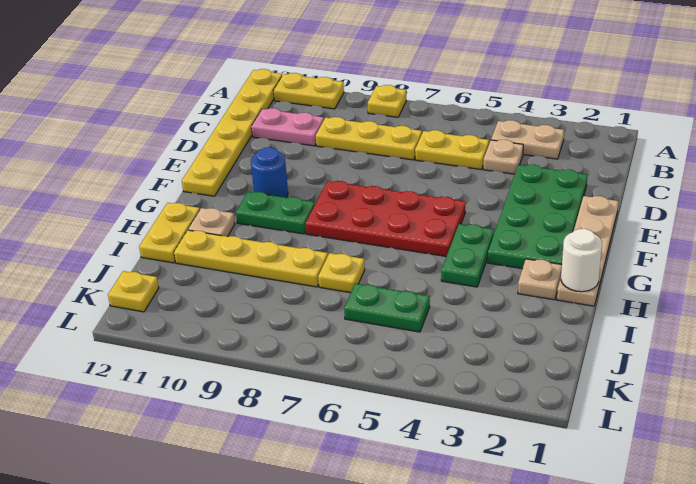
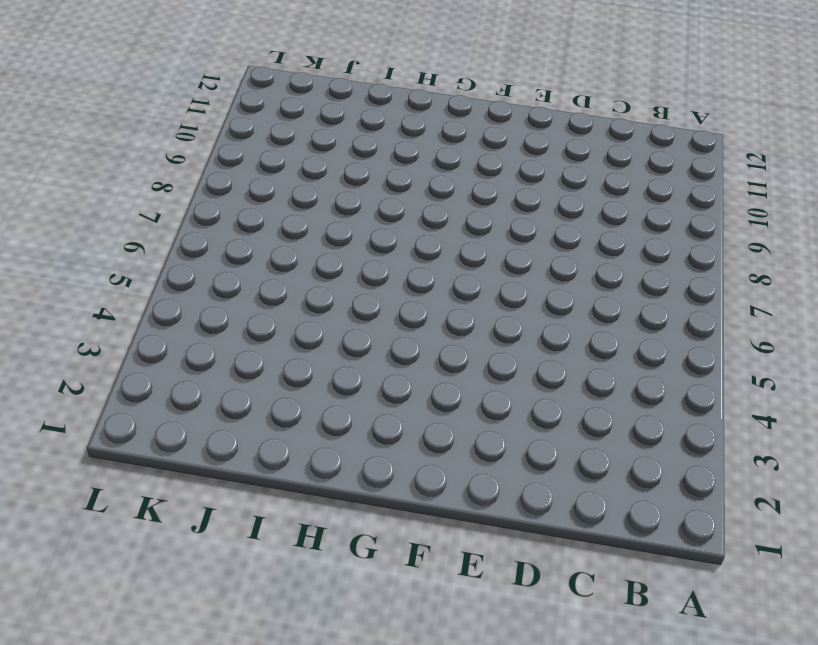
none -> yellow plate A8 level 1
none -> yellow plate A10:A11 level 1
none -> yellow plate A12:F12 level 1

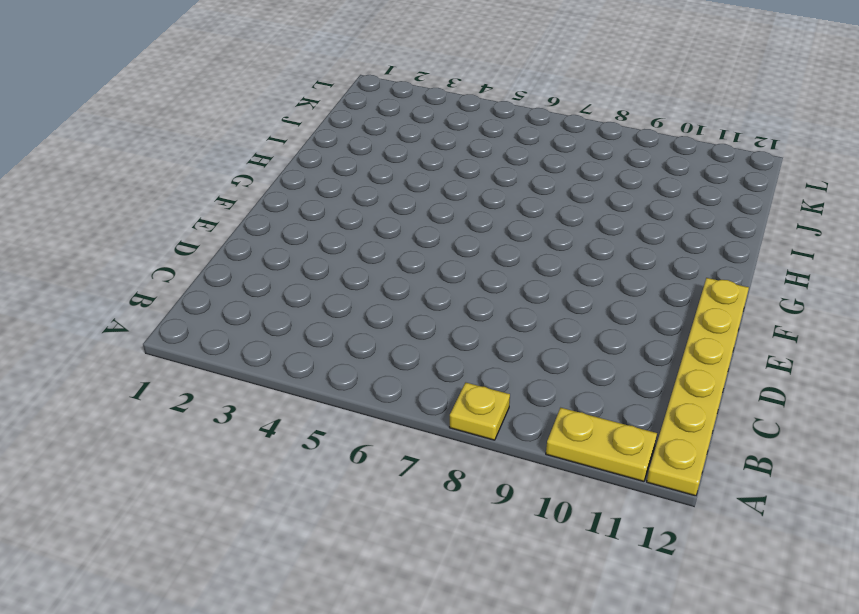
none -> tan plate B3:B4 level 1
none -> tan plate C4 level 1
none -> yellow plate C5:C6 level 1

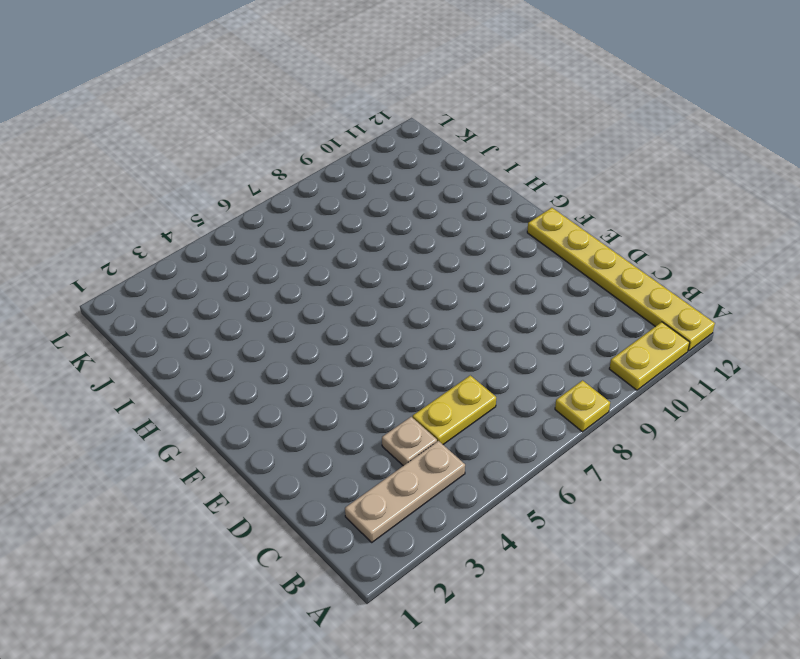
tan plate B2:B4 level 1 -> tan plate B3:B4 level 1
none -> yellow plate C7:C9 level 1
none -> pink plate C10:C11 level 1
none -> green plate D2:G3 level 1

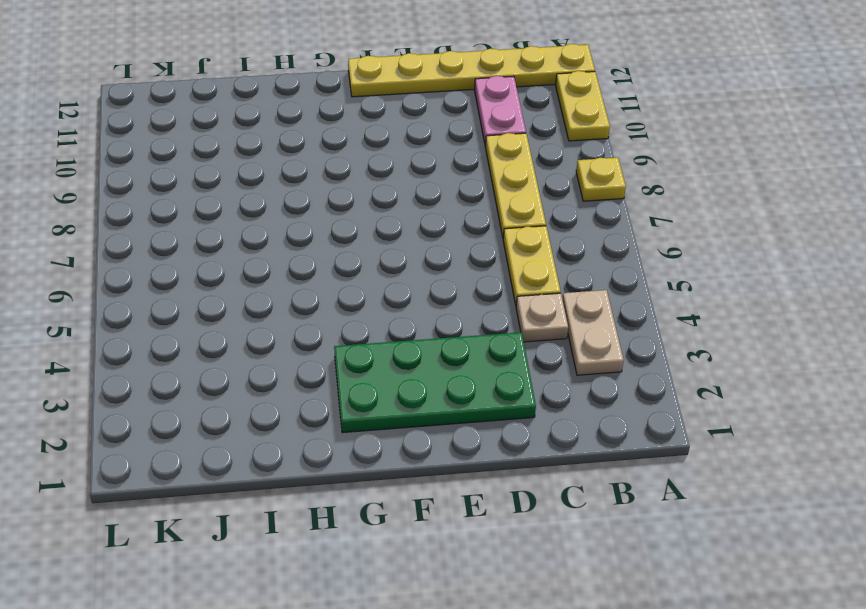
none -> tan plate E1:H1 level 1
none -> red plate F5:G8 level 1
none -> blue round brick F10 level 1

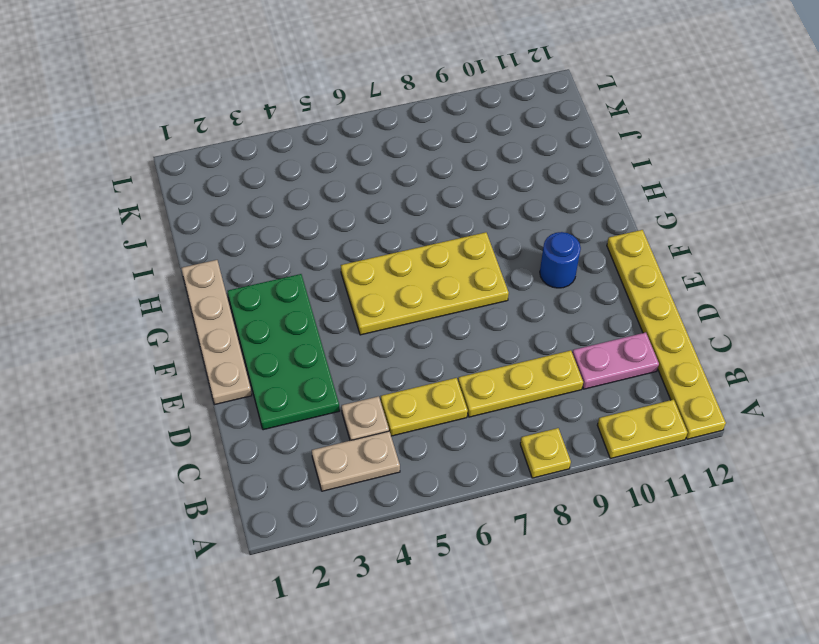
yellow plate F5:G8 level 1 -> red plate F5:G8 level 1
none -> green plate G4:H4 level 1
none -> green plate G9:G10 level 1
none -> tan plate H2 level 1

